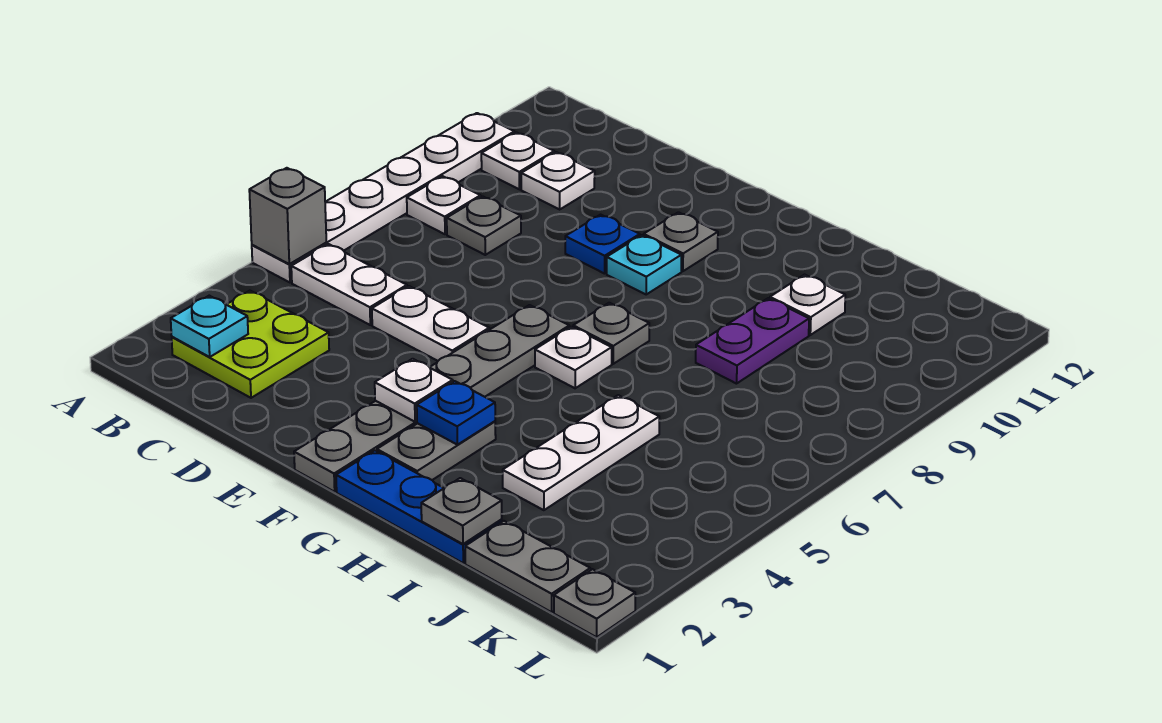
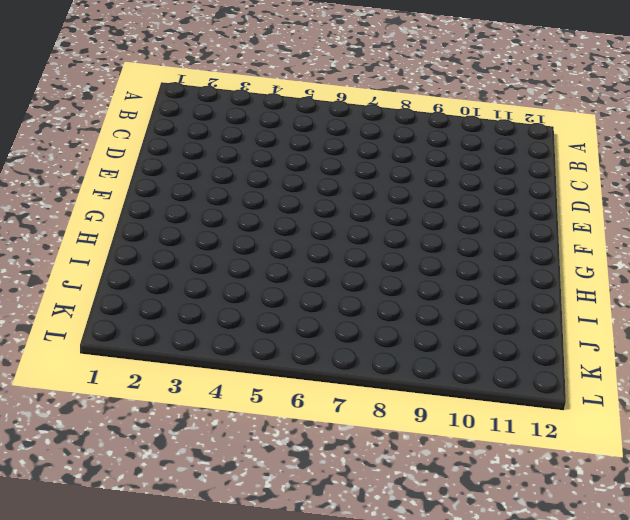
none -> white plate A5:A10 level 1
none -> lime plate B2:C3 level 1
none -> white plate B5:C5 level 1

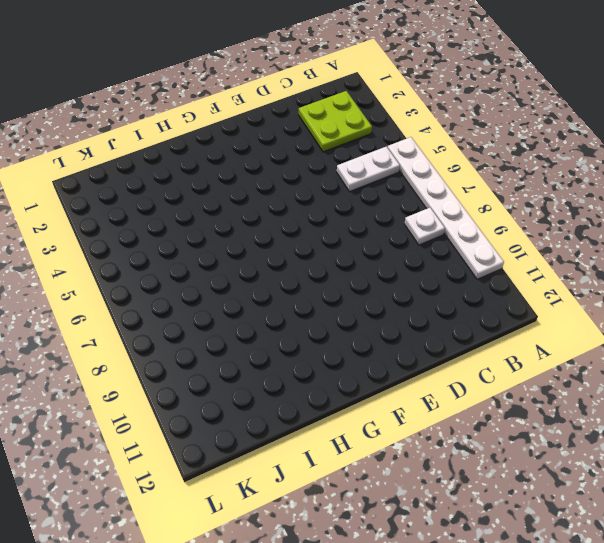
none -> white plate B10 level 1
none -> grey plate C8 level 1
none -> white plate C10 level 1

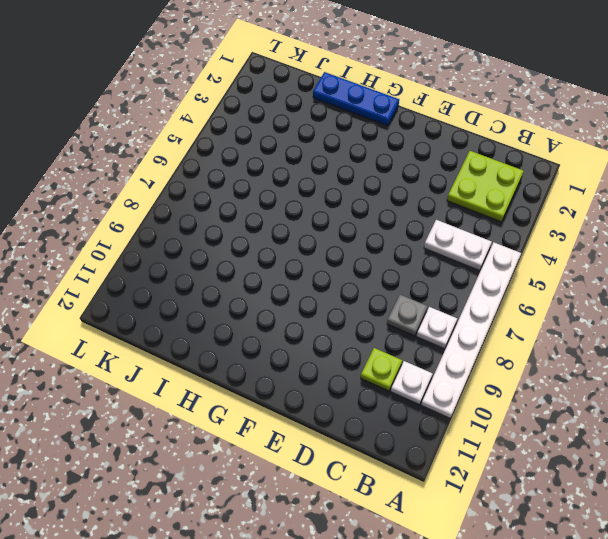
lime plate C10 level 1 -> white plate C10 level 1
none -> white plate D5:E5 level 1
none -> blue plate E9 level 1
none -> grey plate F1:F6 level 1

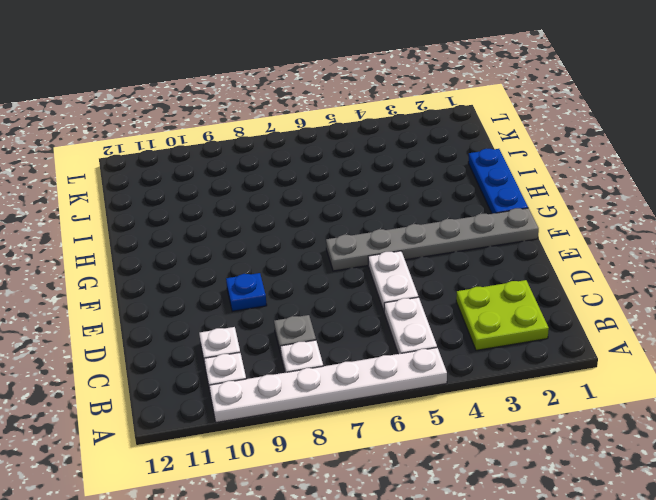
none -> cyan plate F9 level 1
none -> grey plate F10 level 1
none -> grey plate G2:G3 level 1

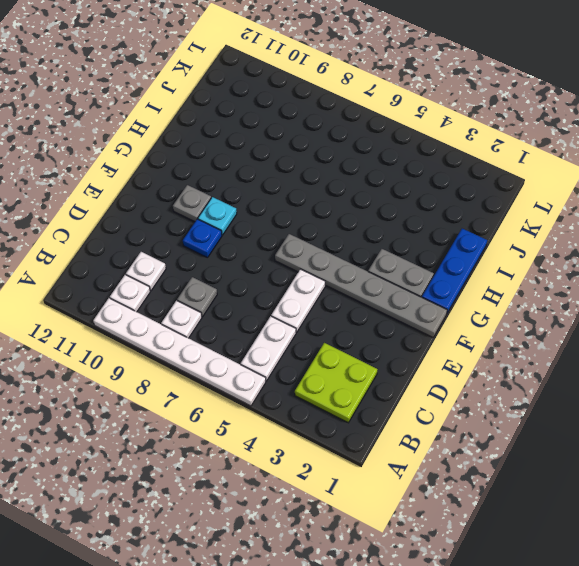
none -> white plate G6 level 1
none -> grey plate G7 level 1
none -> white plate I3:I5 level 1

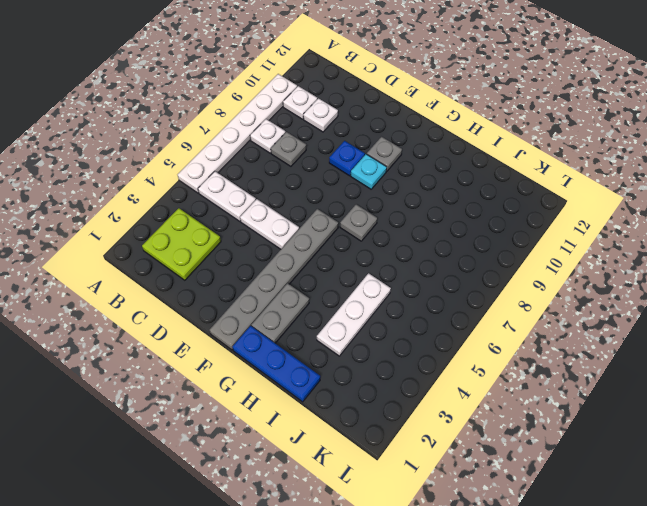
none -> white plate G6 level 1
none -> purple plate I8:I9 level 1
none -> white plate I10 level 1

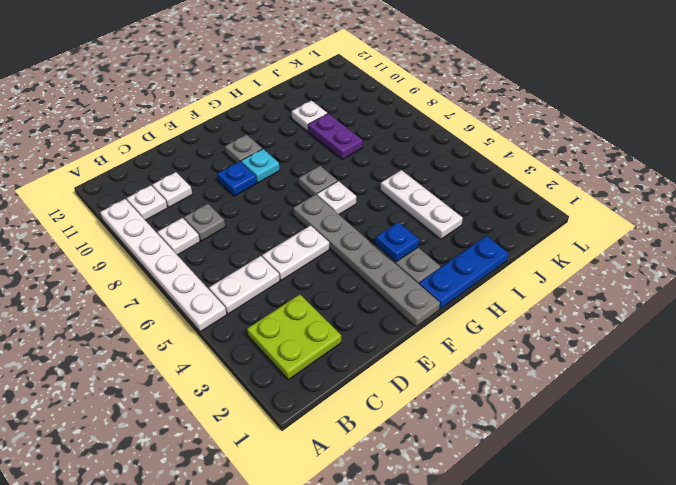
none -> grey plate J1:K1 level 1
none -> grey plate L1 level 1
none -> grey brick A5 level 2

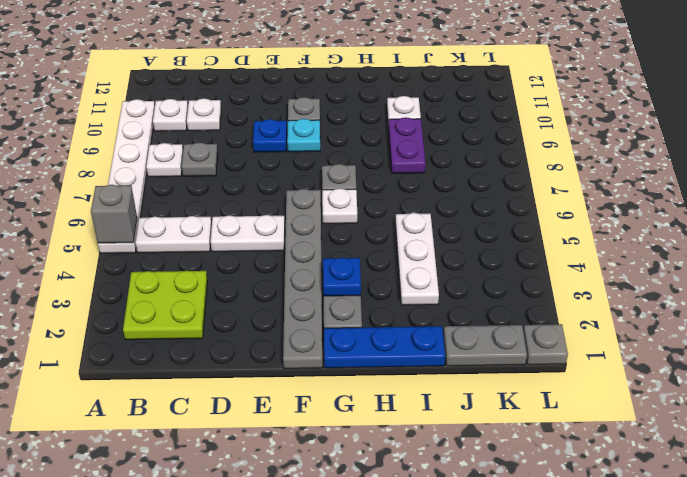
none -> cyan plate B2 level 2
none -> white plate F3 level 2
none -> grey plate I1 level 2

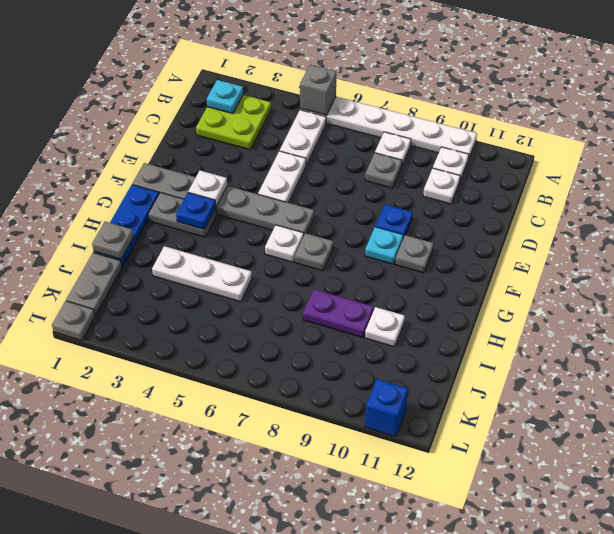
blue brick L11 level 1 -> none

